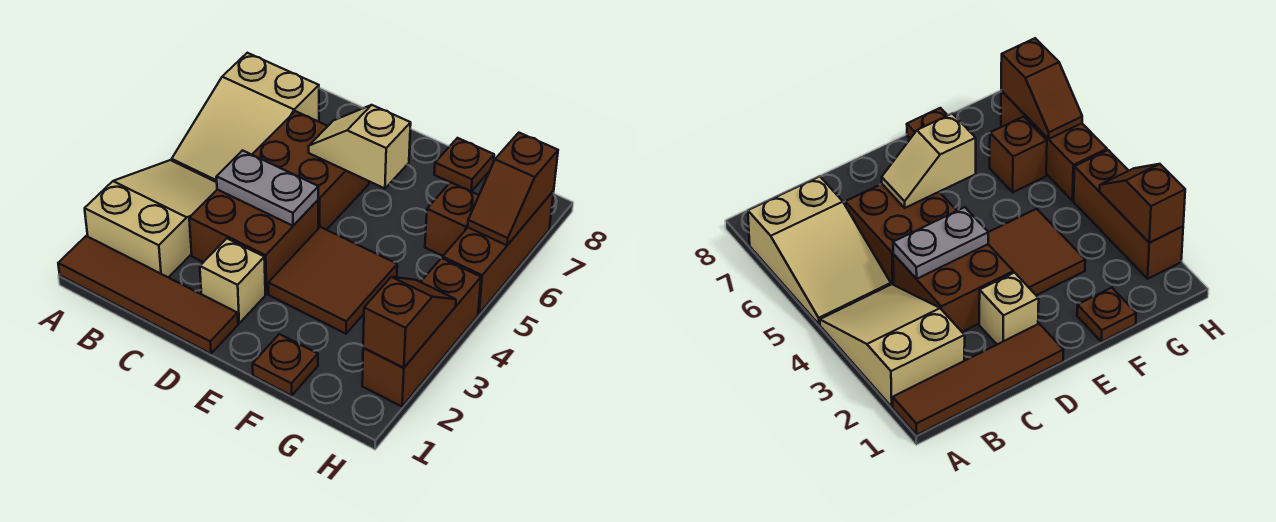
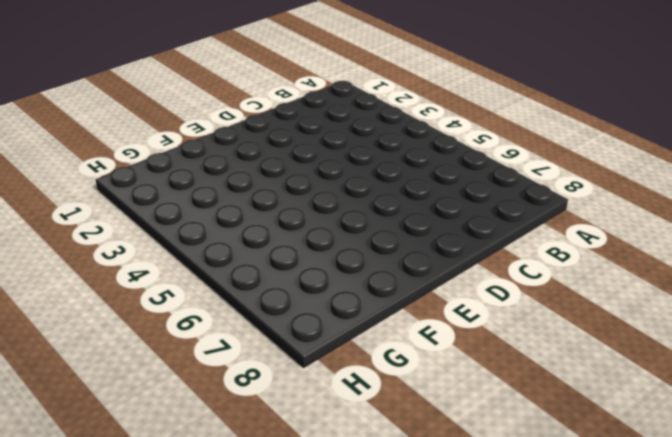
none -> brown tile A1:D1 level 1
none -> tan slope A2:B4 level 1 top 2
none -> tan slope A5:B7 level 1 top 7

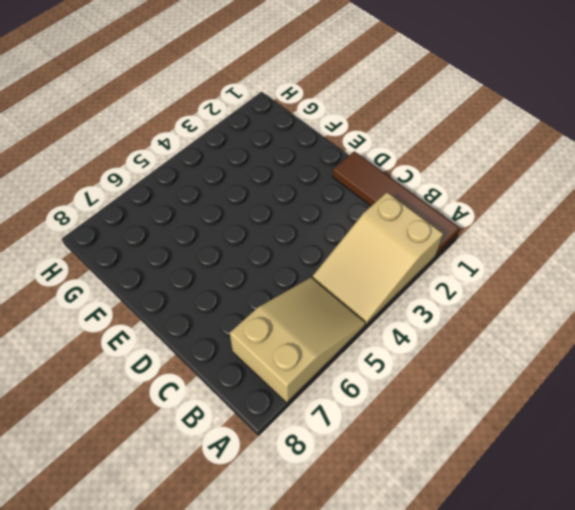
none -> brown brick C3:D4 level 1
none -> brown brick C5:D6 level 1
none -> tan brick D2 level 1

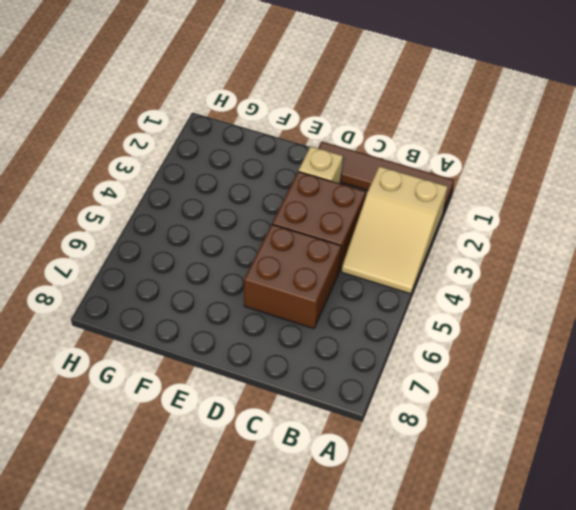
none -> tan slope A5:B7 level 1 top 7
none -> brown tile E3:F4 level 1
none -> brown plate F1 level 1

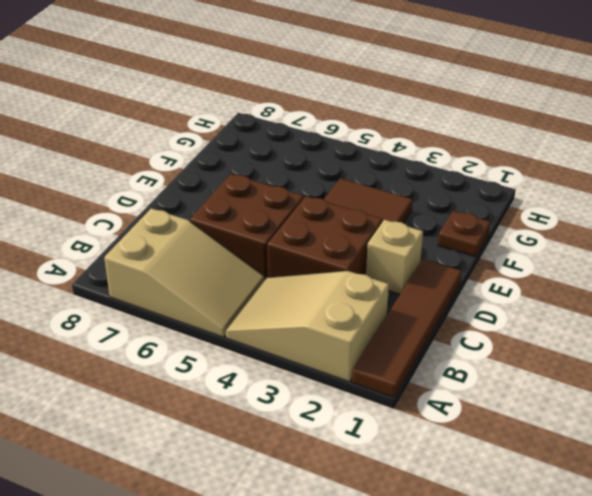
none -> brown plate F8 level 1
none -> brown brick G6 level 1
none -> brown brick H2:H4 level 1

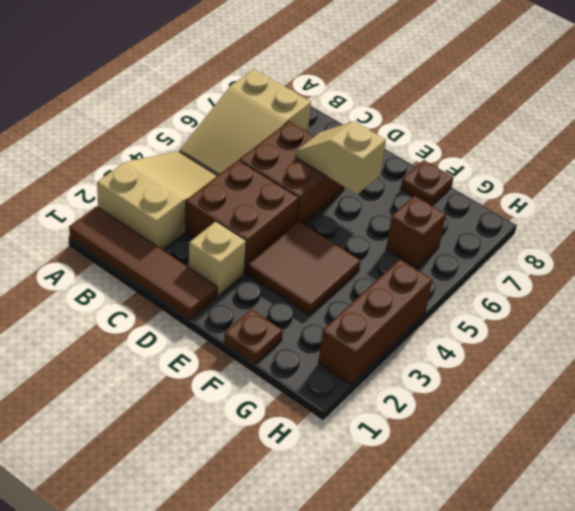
none -> brown brick H5:H7 level 1
none -> grey plate C4:D4 level 2
none -> brown slope H2:H3 level 2 top 2

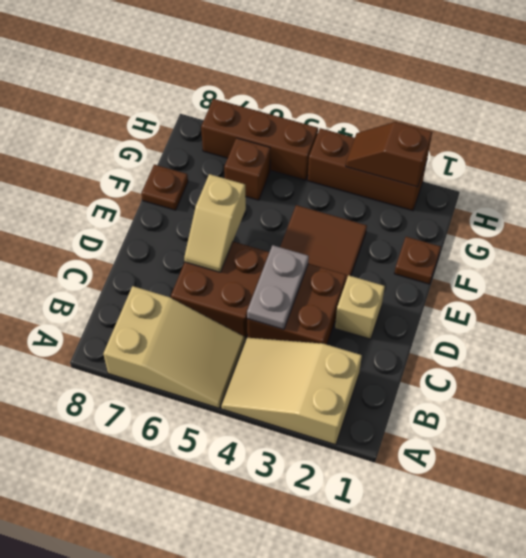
none -> brown tile A1:D1 level 1
none -> brown slope H6:H7 level 2 top 7

